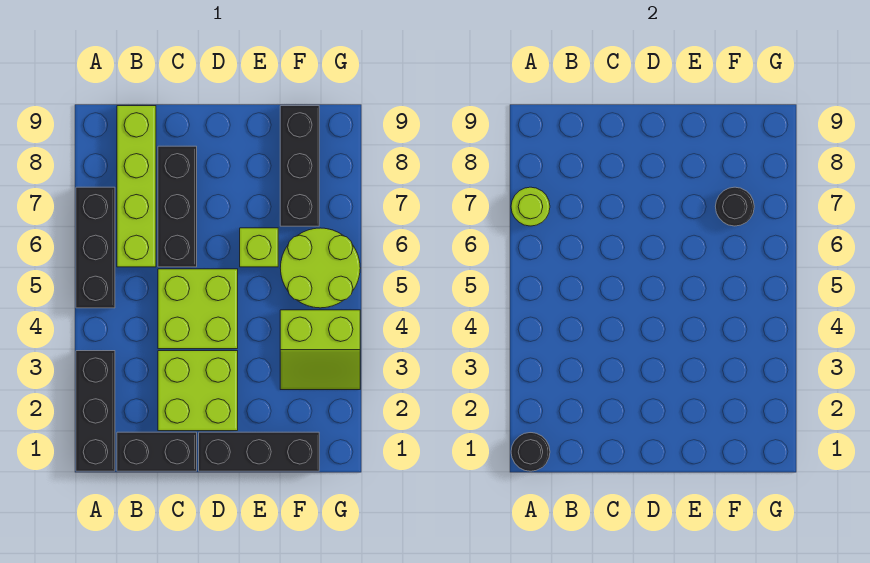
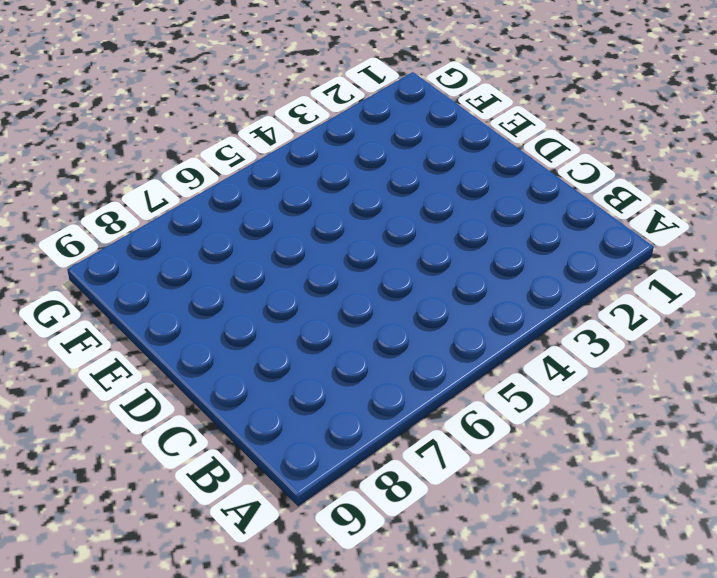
none -> black brick A1:A3 level 1
none -> black brick A5:A7 level 1
none -> black brick B1:C1 level 1

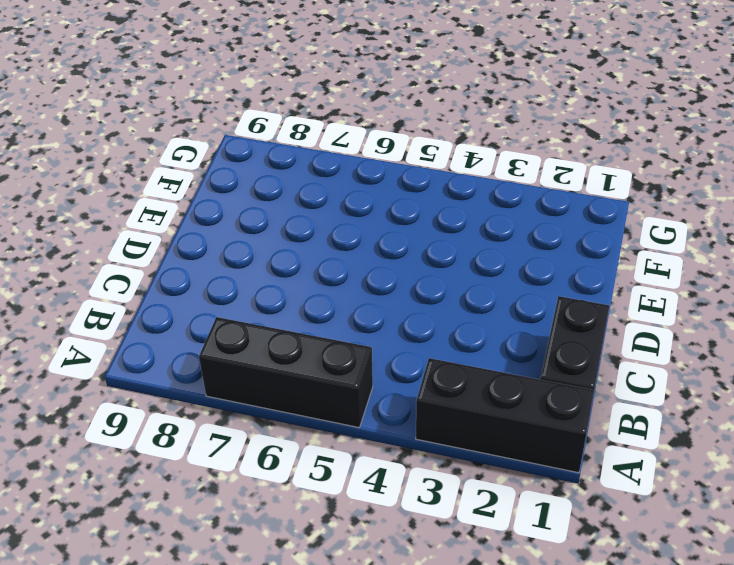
none -> lime brick B6:B9 level 1
none -> lime brick C2:D3 level 1
none -> lime brick C4:D5 level 1

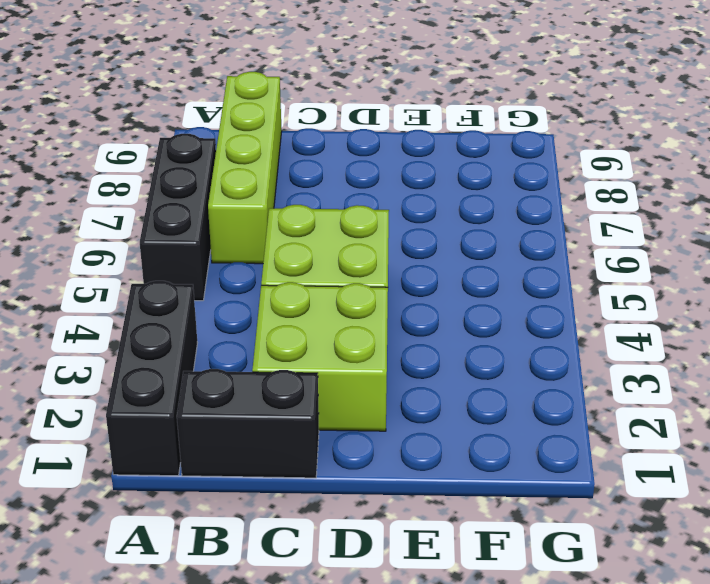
none -> black brick C6:C8 level 1
none -> black brick D1:F1 level 1
none -> lime brick E6 level 1

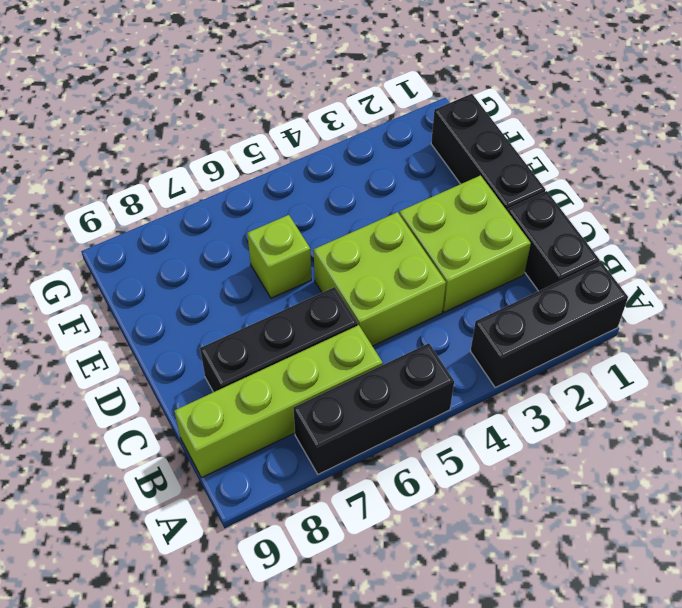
none -> lime slope F3:G4 level 1 top 4
none -> lime round brick F5:G6 level 1
none -> black brick F7:F9 level 1

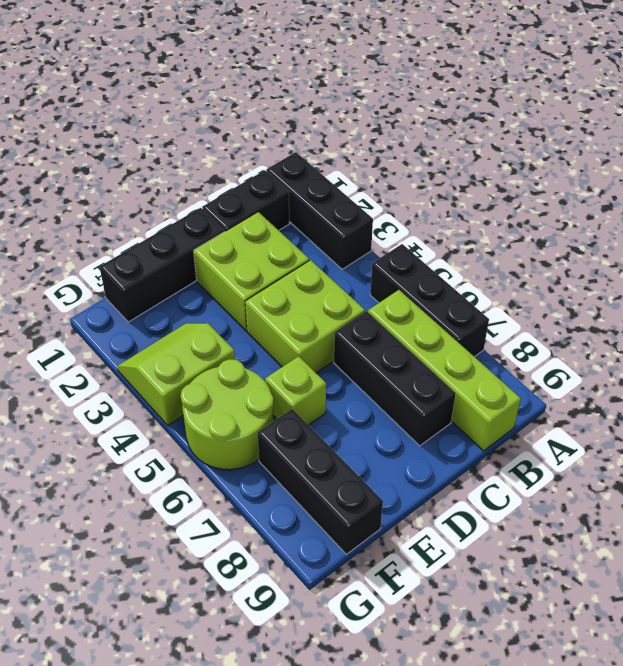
none -> black round brick A1 level 2
none -> lime round brick A7 level 2
none -> black round brick F7 level 2

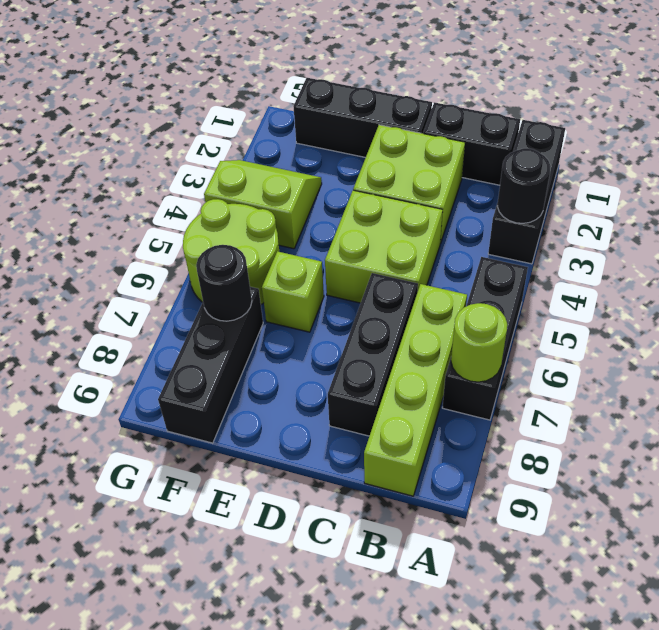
black round brick A3 level 2 -> black round brick A1 level 2

